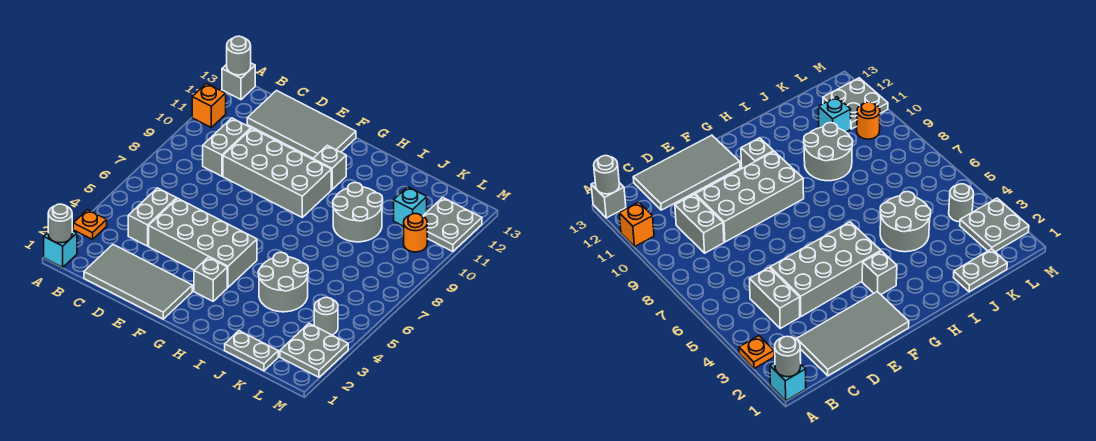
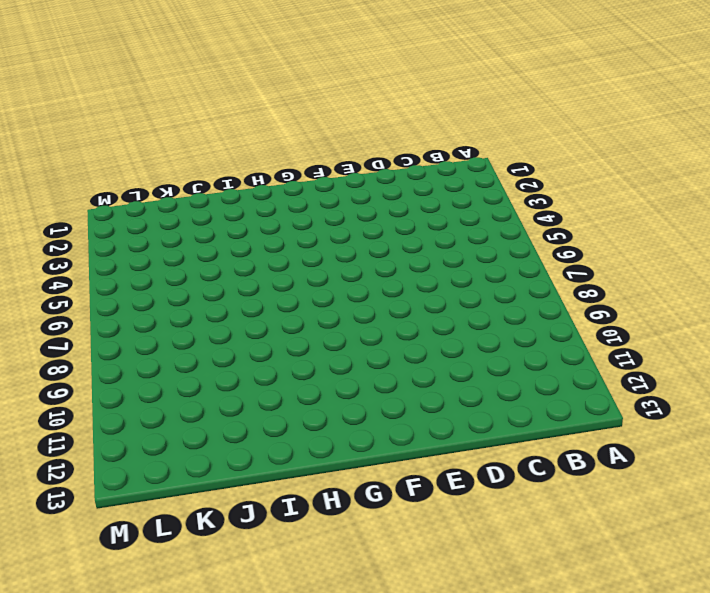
none -> cyan brick A1 level 1
none -> orange plate A3 level 1
none -> orange brick A11 level 1

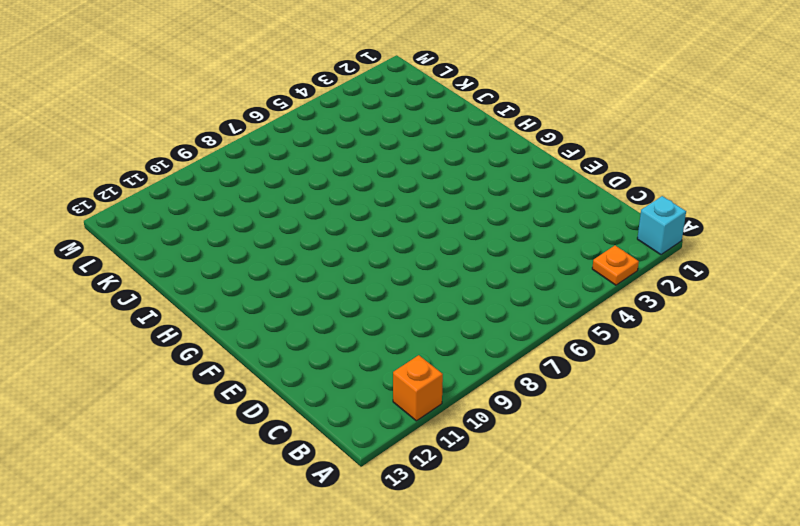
none -> grey brick A13 level 1
none -> grey tile C1:F2 level 1
none -> grey brick C4:C5 level 1

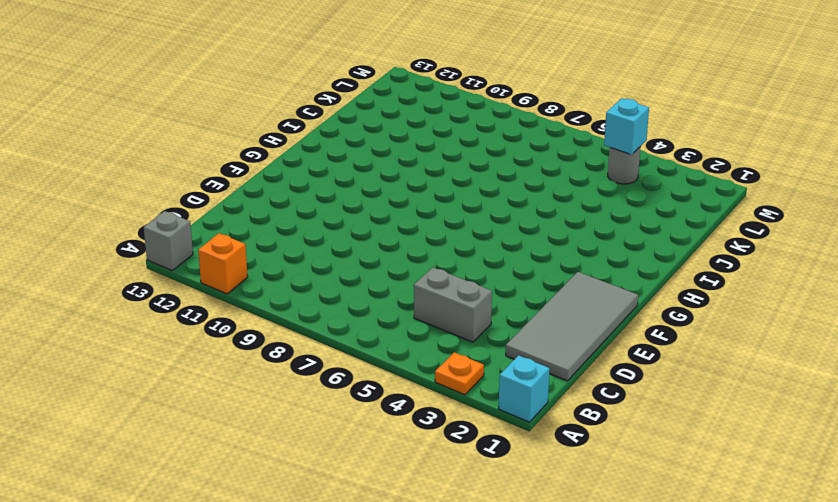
cyan brick L4 level 2 -> cyan brick K11 level 1
none -> grey brick C9:C10 level 1
none -> grey tile C12:F13 level 1
none -> grey brick D4:G5 level 1

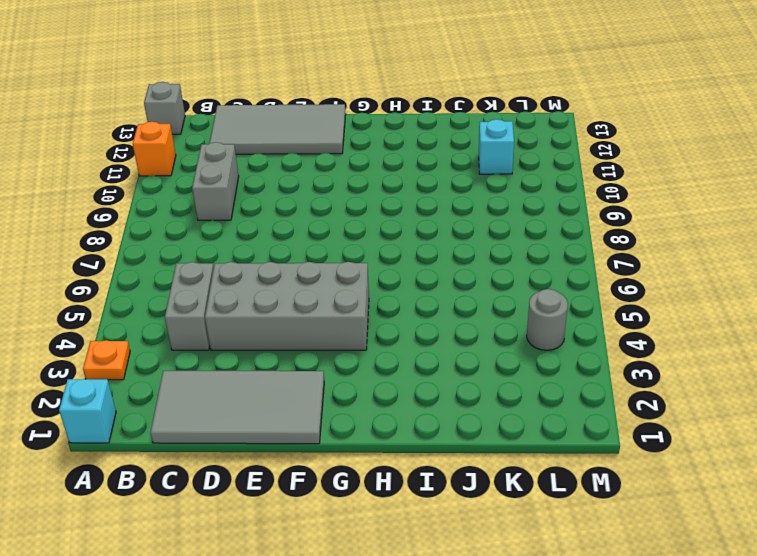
none -> grey brick D9:G10 level 1
none -> grey brick G3 level 1
none -> grey brick G11 level 1

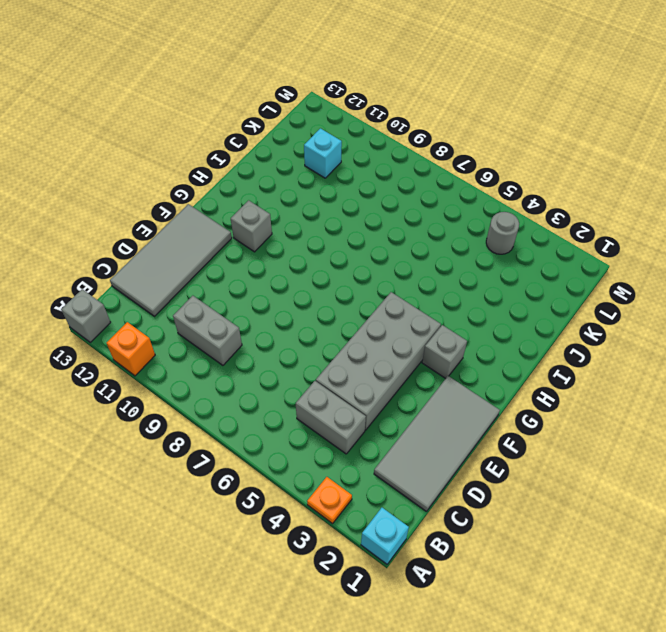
none -> grey brick D9:G10 level 1
none -> grey round brick I4:J5 level 1
none -> grey round brick I9:J10 level 1

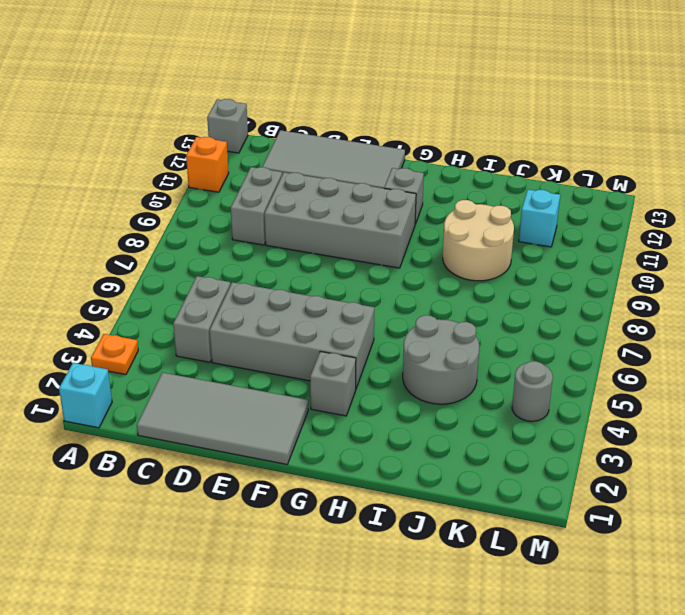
tan round brick I9:J10 level 1 -> grey round brick I9:J10 level 1
none -> grey plate J1:K1 level 1
none -> grey plate L2:M3 level 1
none -> orange round brick L10 level 1

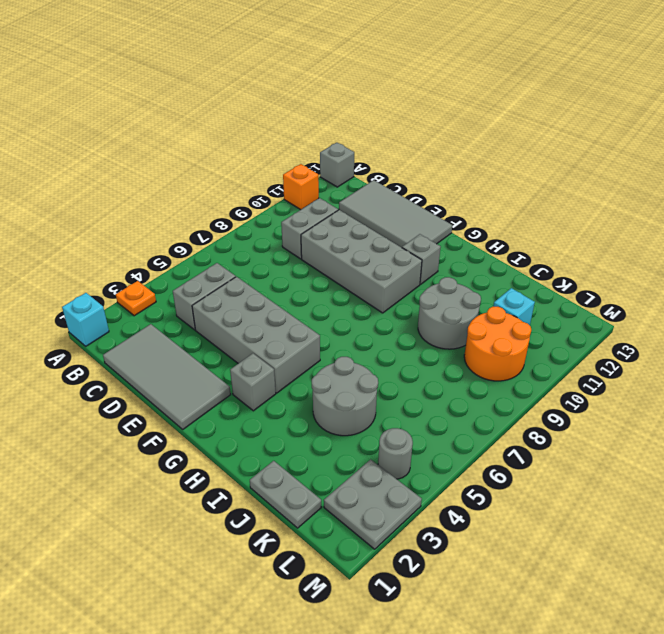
orange round brick K9:L10 level 1 -> orange round brick L10 level 1
none -> grey plate L11:M12 level 1
none -> grey round brick A1 level 2
none -> grey round brick A13 level 2

